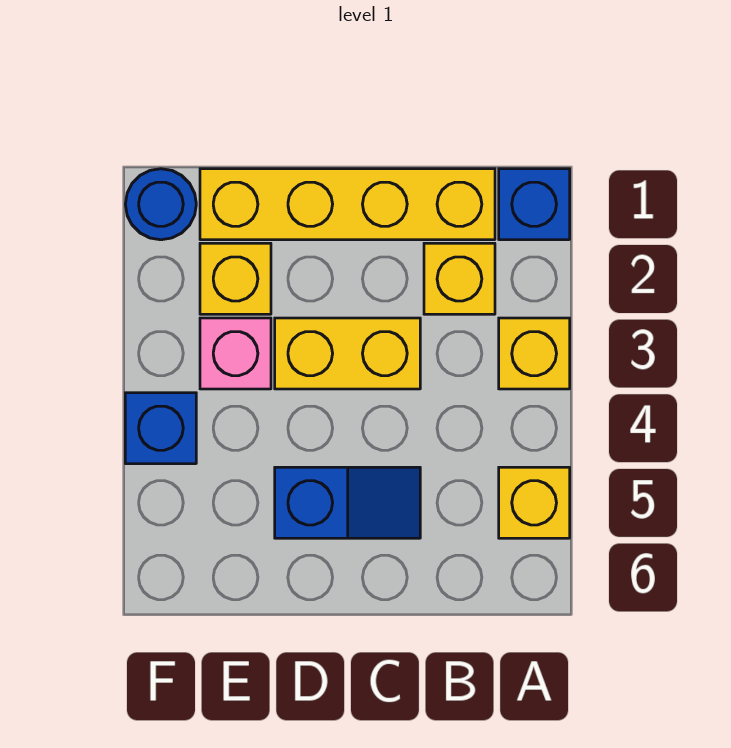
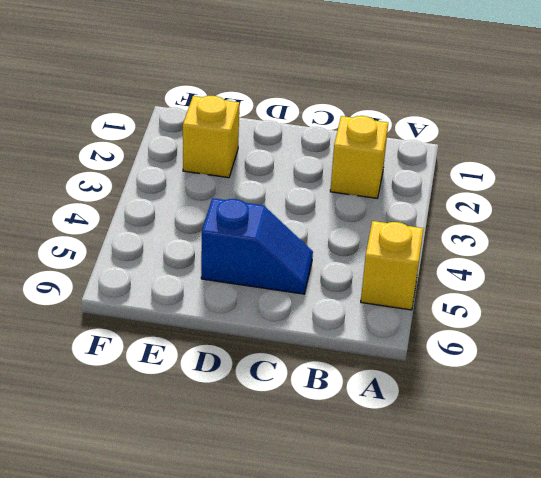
none -> blue brick A1 level 1
none -> yellow brick A3 level 1

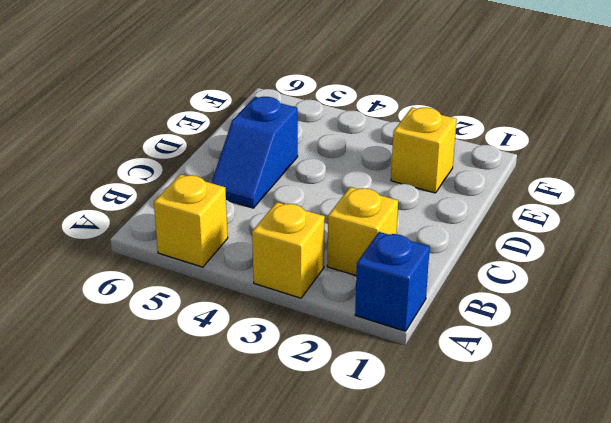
none -> yellow brick B1:E1 level 1
none -> yellow brick C3:D3 level 1

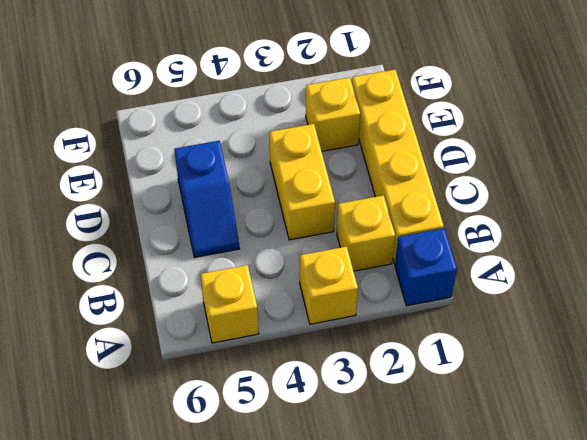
none -> pink brick E3 level 1
none -> blue round brick F1 level 1

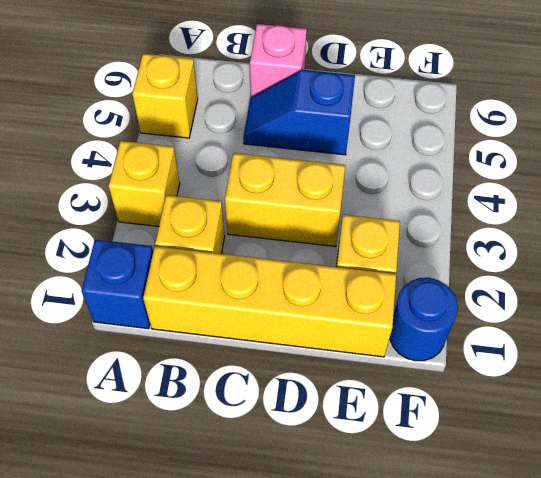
pink brick C6 level 1 -> pink brick E3 level 1
none -> blue brick F4 level 1

